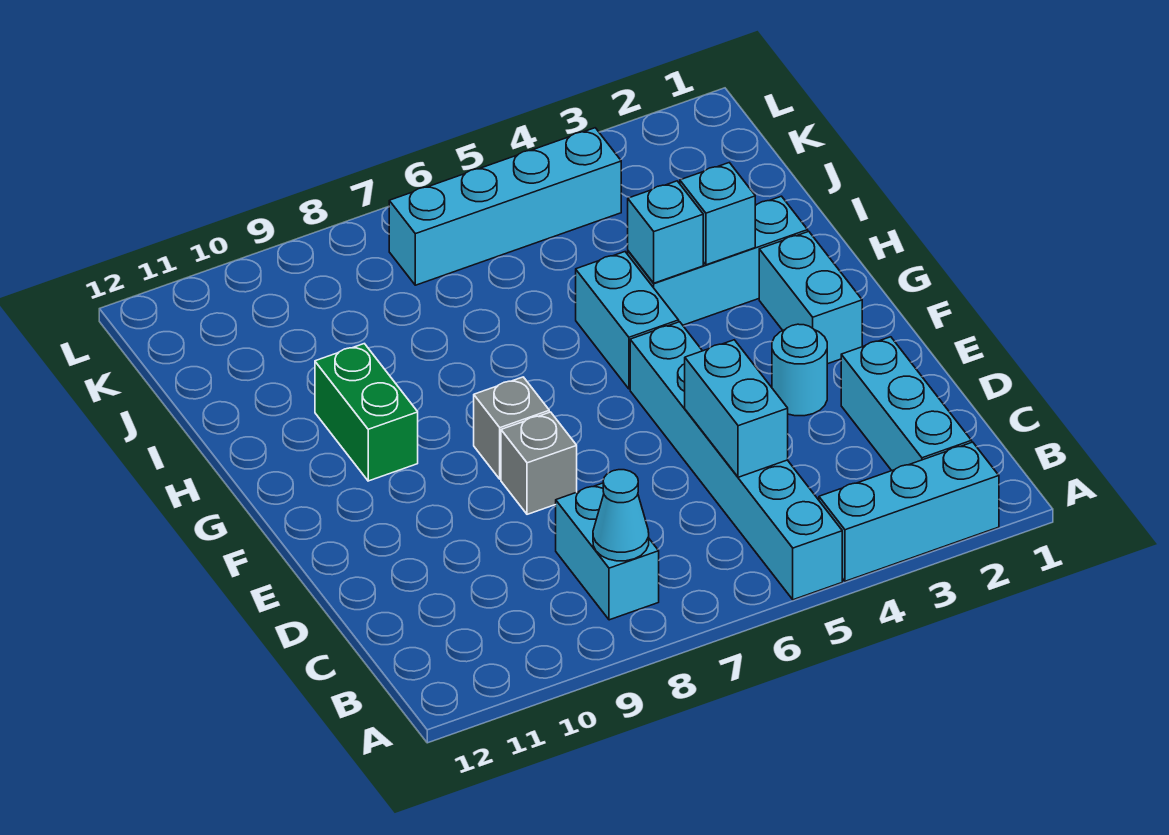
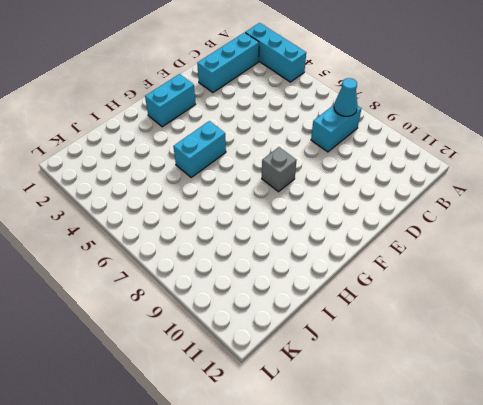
none -> cyan brick A5:F5 level 1
none -> cyan round brick E3 level 1
none -> grey brick E8 level 1

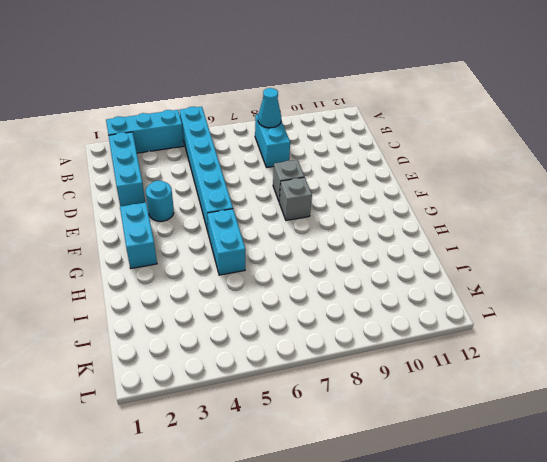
none -> green brick G10:H10 level 1
none -> cyan brick H2:H4 level 1
none -> cyan brick K4:K7 level 1

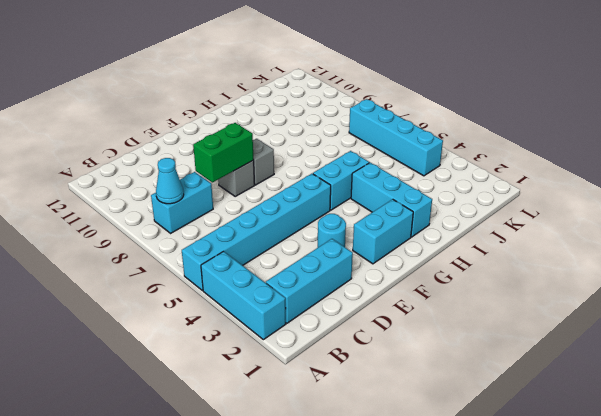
green brick D8:E8 level 2 -> green brick G10:H10 level 1
none -> cyan brick C5:D5 level 2
none -> cyan brick H3 level 2
none -> cyan brick H4 level 2

